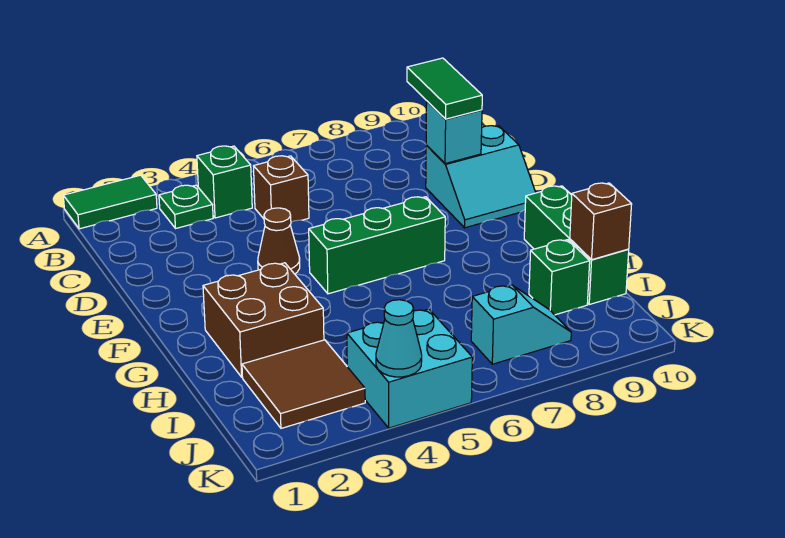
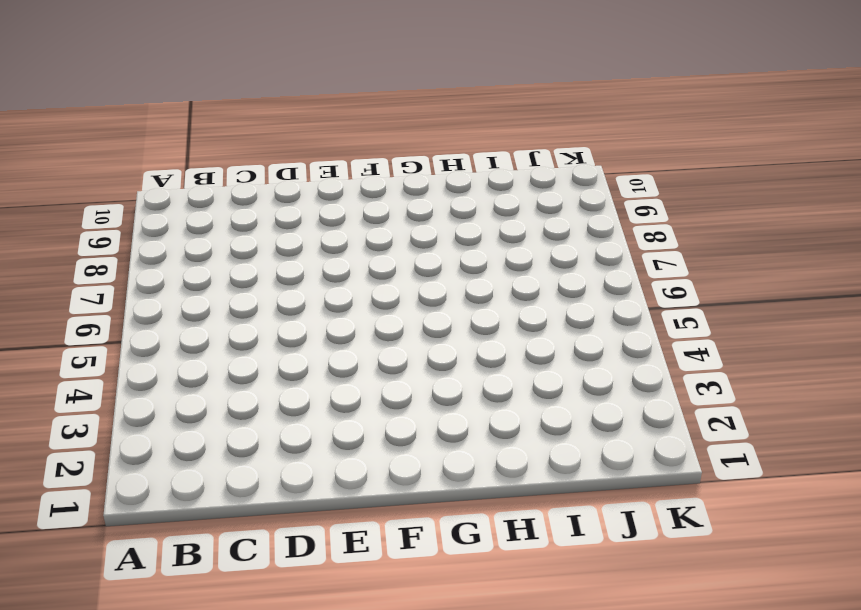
none -> green tile A1:A2 level 1
none -> green plate B3 level 1
none -> green brick B4 level 1

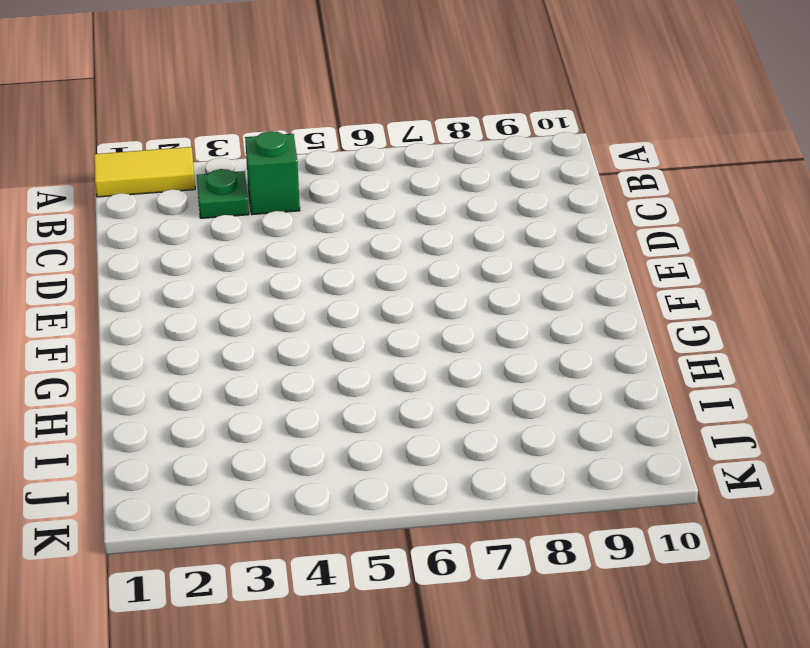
yellow tile A1:A2 level 1 -> green tile A1:A2 level 1
none -> brown brick C5 level 1
none -> cyan slope D9:E10 level 1 top D
none -> brown cone E4 level 1

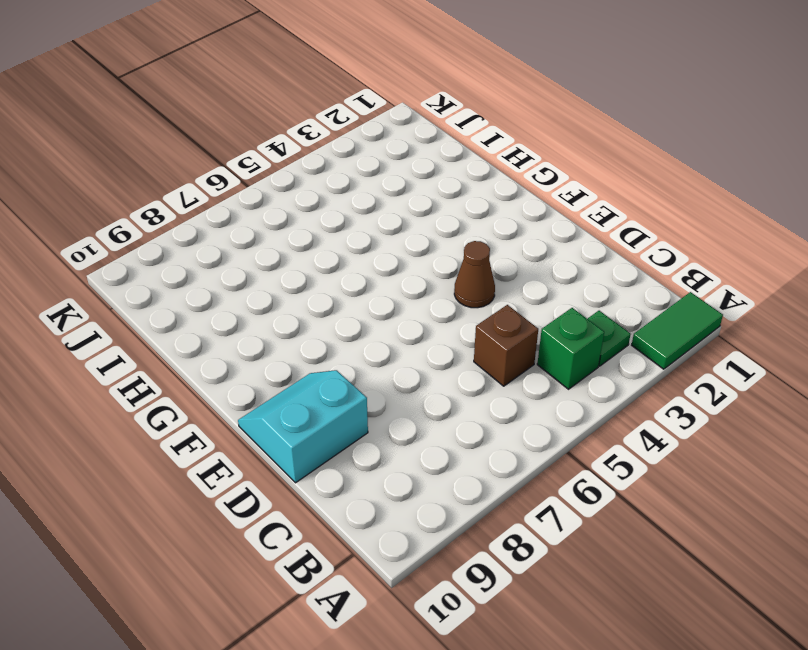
none -> green brick F5:F7 level 1
none -> brown brick G2:H3 level 1
none -> green brick G10:I10 level 1

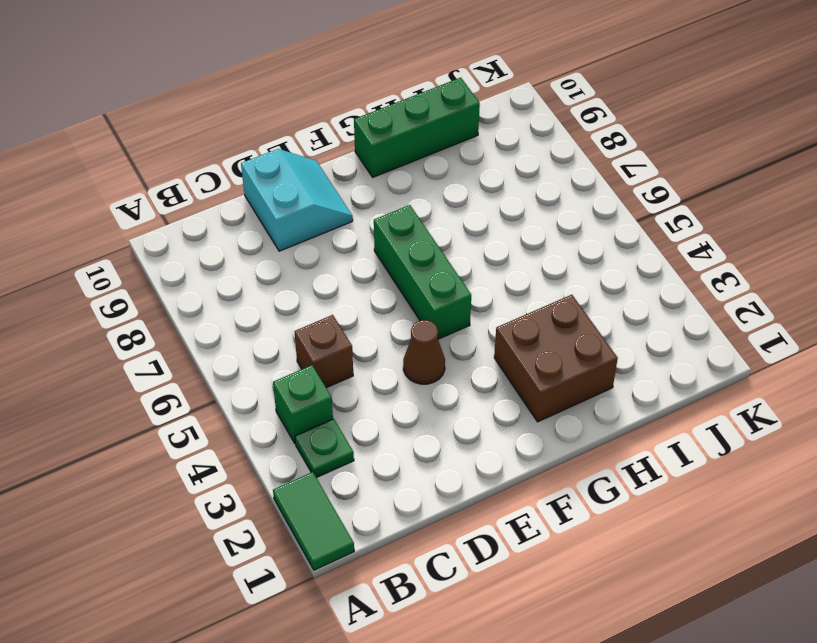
none -> brown tile I2:J3 level 1
none -> green brick I9 level 1
none -> cyan brick J4:K5 level 1

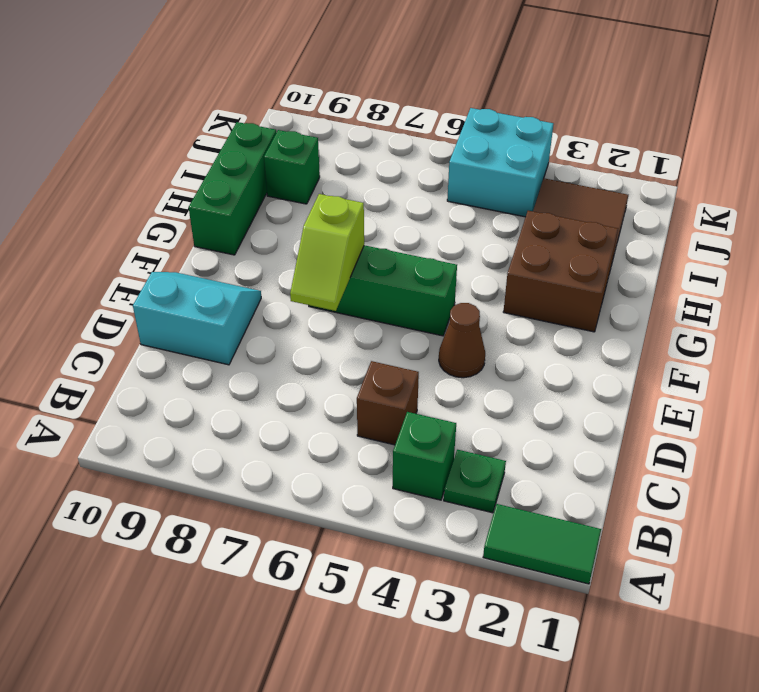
lime slope E7:F7 level 2 top F -> none
none -> cyan slope J7:J8 level 1 top 7
none -> cyan brick D9 level 2
none -> brown brick I10 level 2

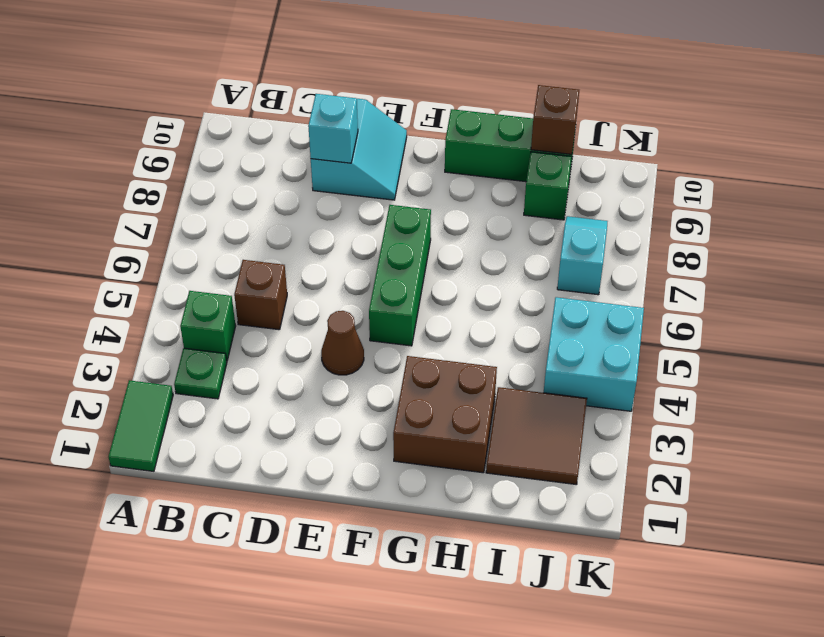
none -> cyan cone K4 level 2
none -> green tile C9:D9 level 3

